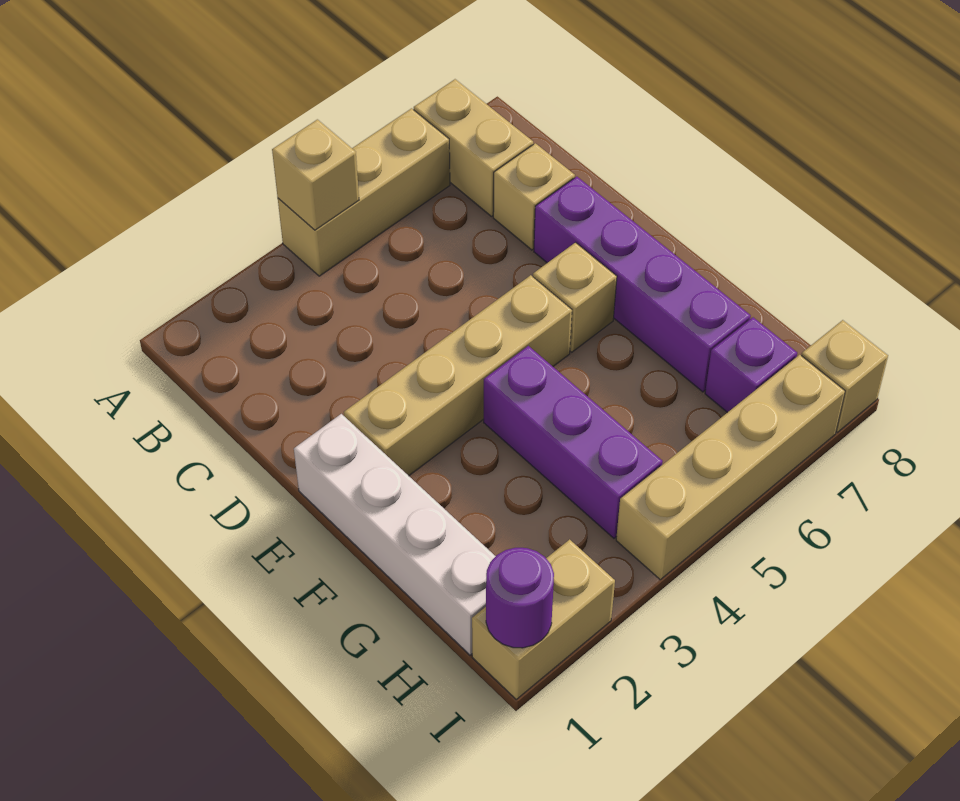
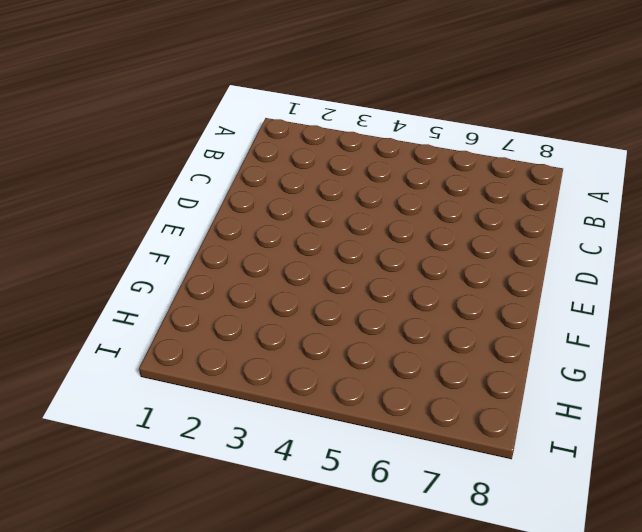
none -> tan brick A4:A6 level 1
none -> tan brick A7:B7 level 1
none -> tan brick C7 level 1

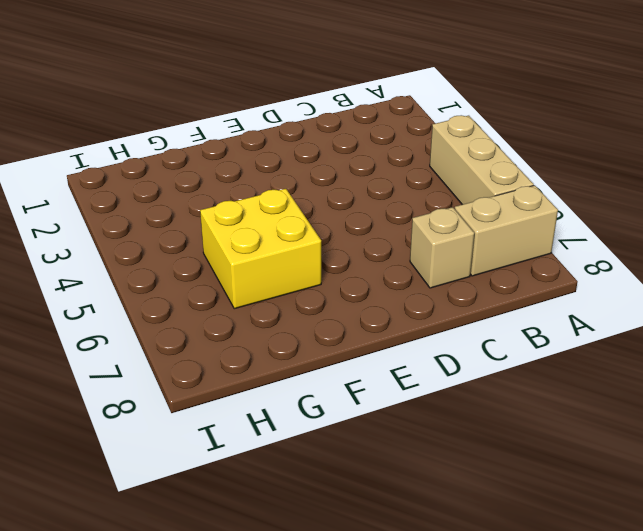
yellow brick F5:G6 level 1 -> none
none -> purple brick D7:G7 level 1
none -> white brick E1:H1 level 1
none -> tan brick E2:E5 level 1

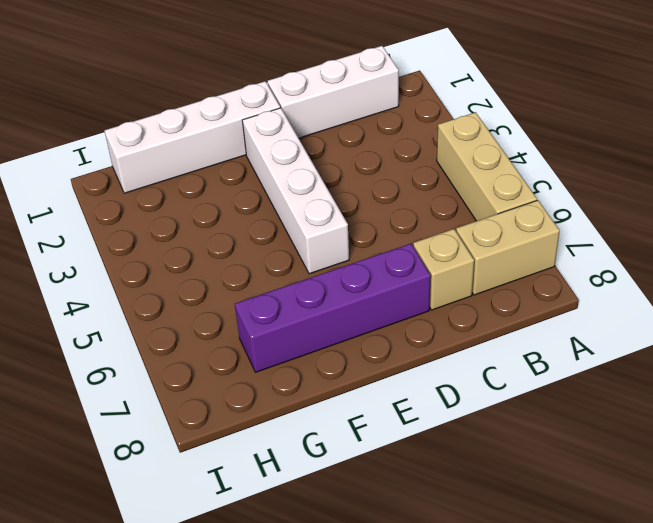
white brick B1:D1 level 1 -> none
white brick E2:E5 level 1 -> tan brick E2:E5 level 1
none -> tan brick E6 level 1
none -> purple brick F4:H4 level 1
none -> purple brick H7 level 1

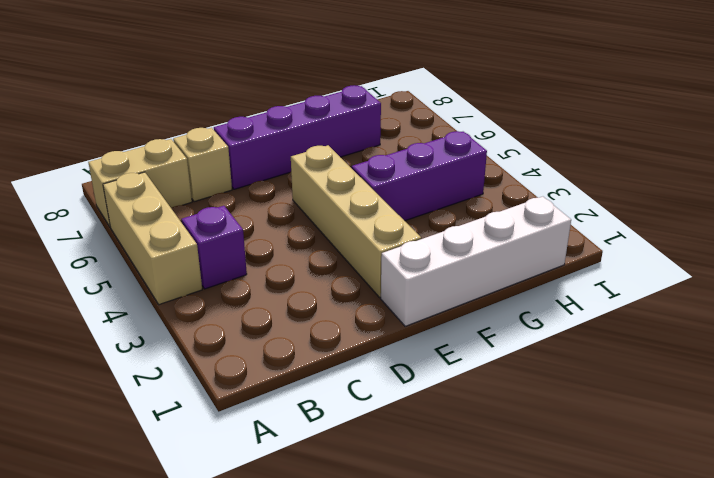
purple brick B4 level 1 -> purple brick H7 level 1
none -> tan brick E6 level 1
none -> tan brick I1:I2 level 1
none -> tan brick I4:I7 level 1

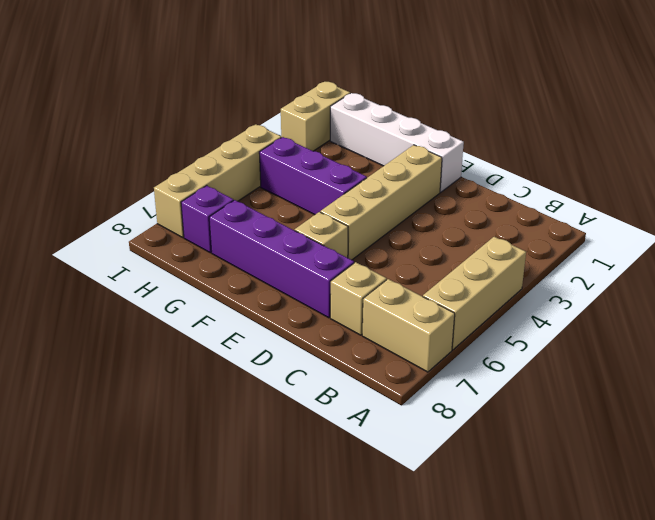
none -> tan brick I8 level 1
none -> tan brick A4 level 2
none -> purple round brick I1 level 2

